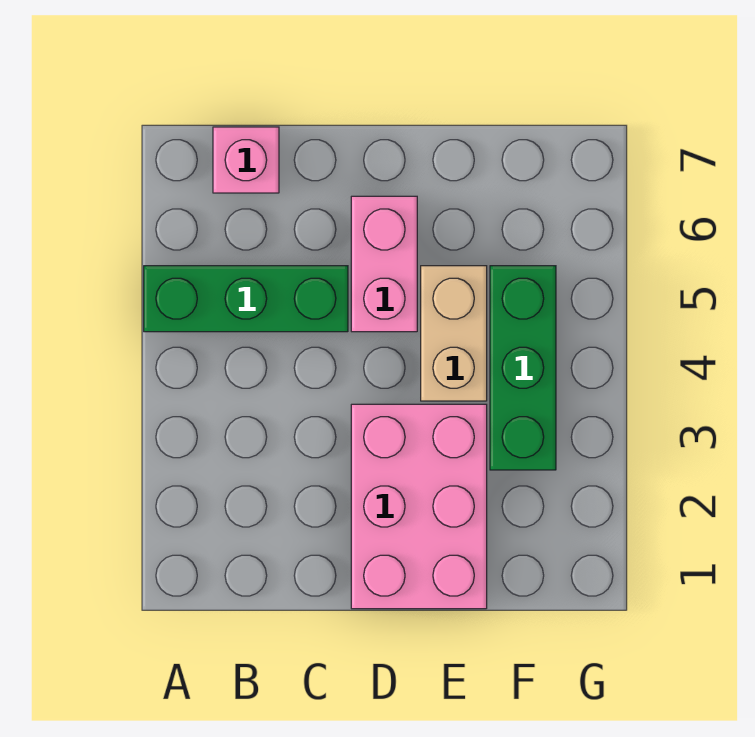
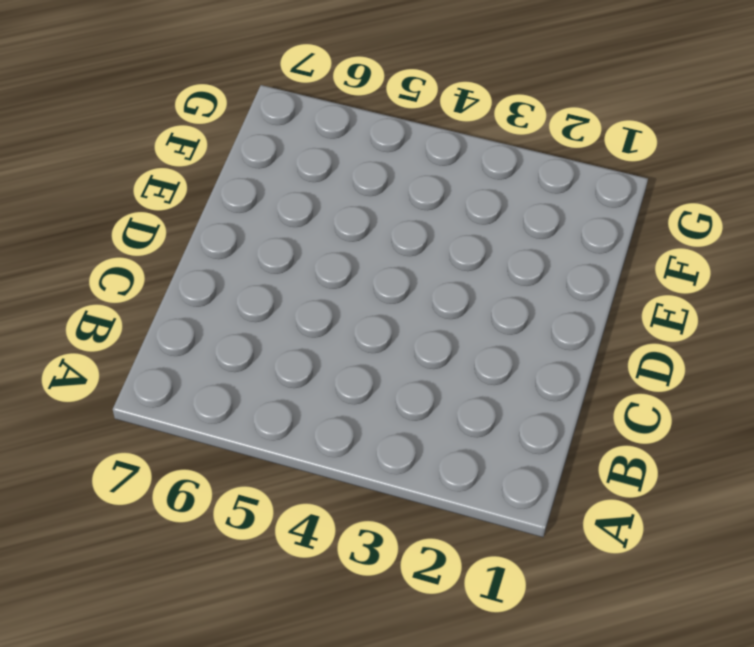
none -> green brick A5:C5 level 1
none -> pink brick B7 level 1

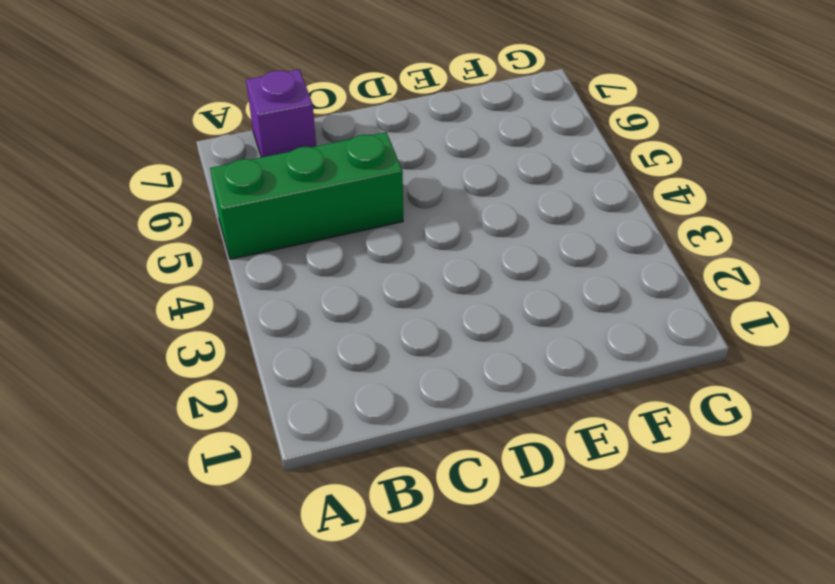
purple brick B7 level 1 -> pink brick B7 level 1
none -> pink brick D1:E3 level 1
none -> pink brick D5:D6 level 1

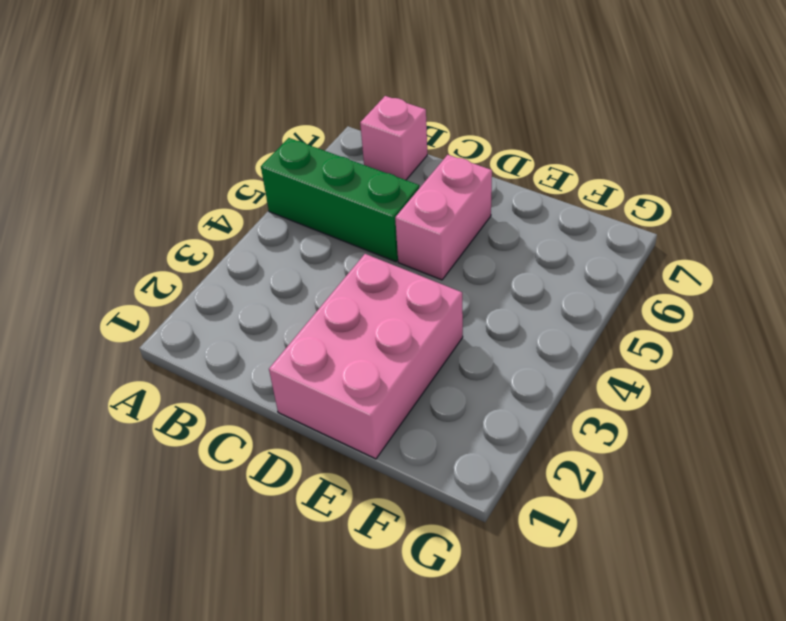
none -> tan brick E4:E5 level 1
none -> green brick F3:F5 level 1

